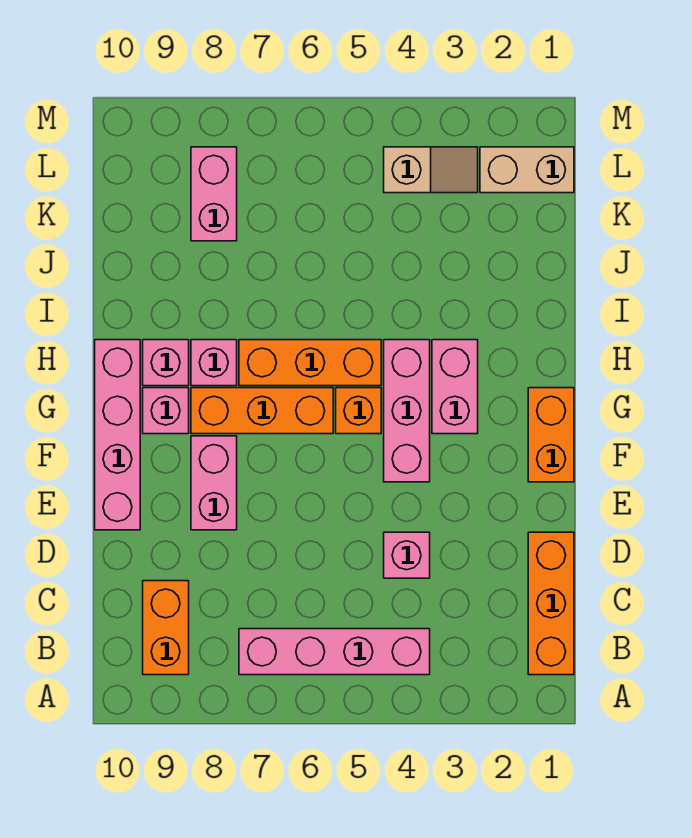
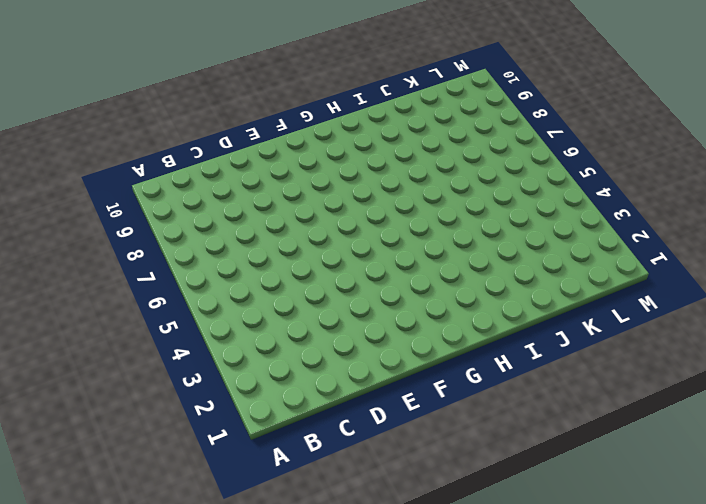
none -> orange brick B1:D1 level 1
none -> pink brick B4:B7 level 1
none -> orange brick B9:C9 level 1

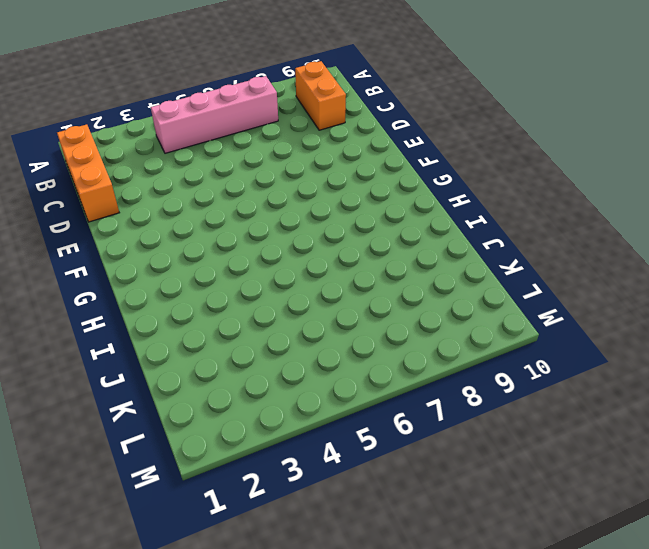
none -> pink brick D4 level 1
none -> pink brick E8:F8 level 1
none -> pink brick E10:H10 level 1

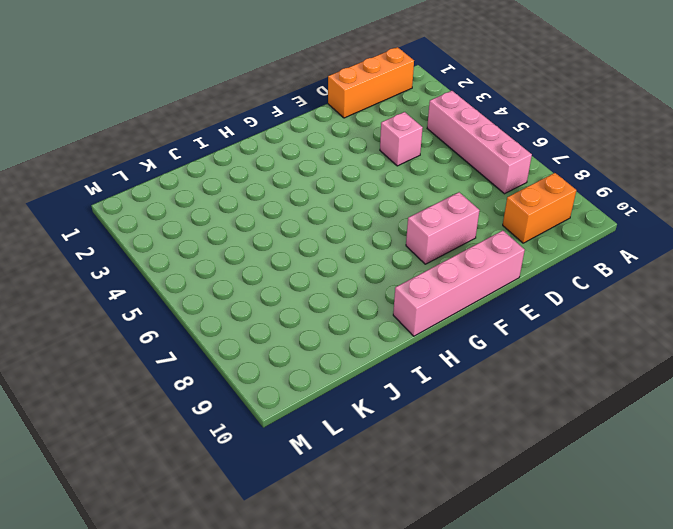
none -> orange brick F1:G1 level 1
none -> pink brick F4:H4 level 1
none -> pink brick G3:H3 level 1

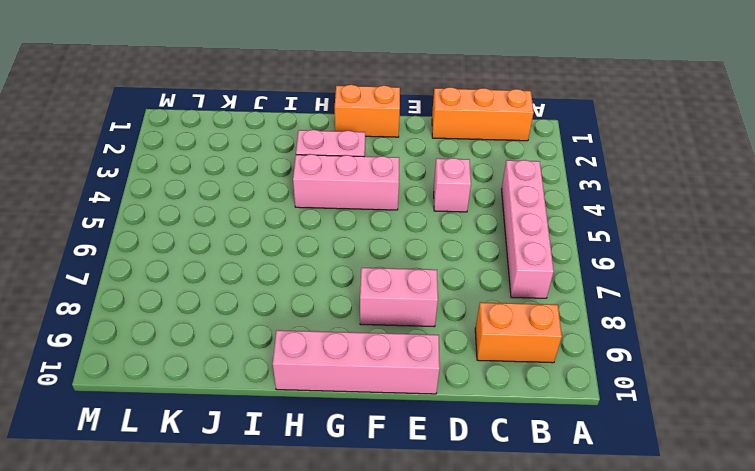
none -> orange brick G5 level 1
none -> orange brick G6:G8 level 1
none -> pink brick G9 level 1

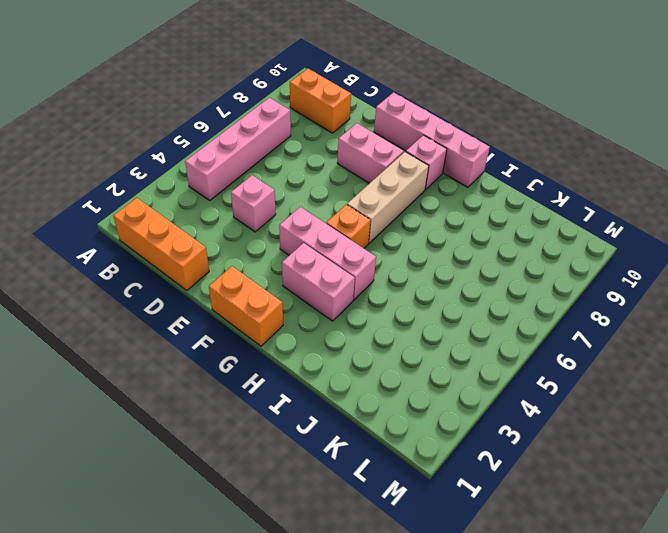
tan brick G6:G8 level 1 -> orange brick G6:G8 level 1
none -> orange brick H5:H7 level 1
none -> pink brick H8 level 1
none -> pink brick H9 level 1

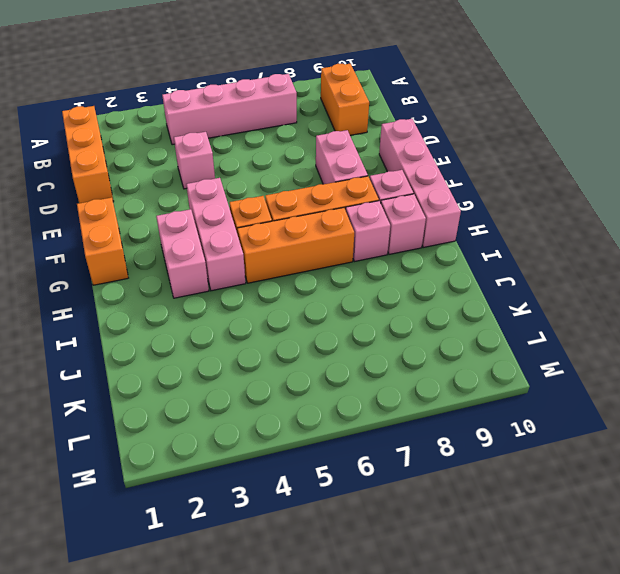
none -> pink brick K8:L8 level 1
none -> tan brick L1:L2 level 1
none -> tan slope L3:L4 level 1 top 4

